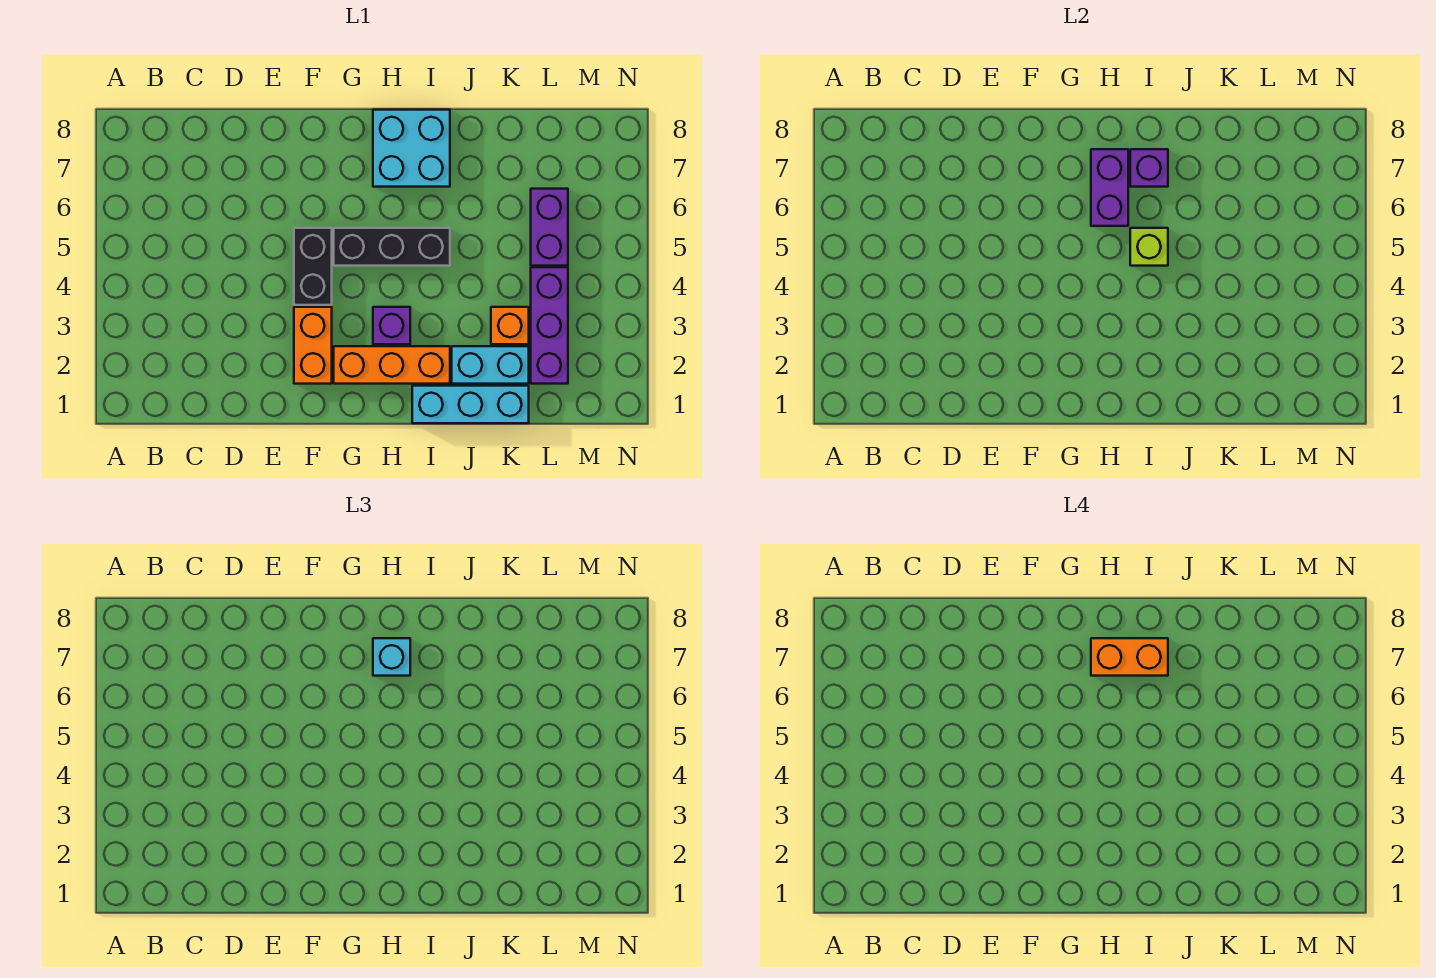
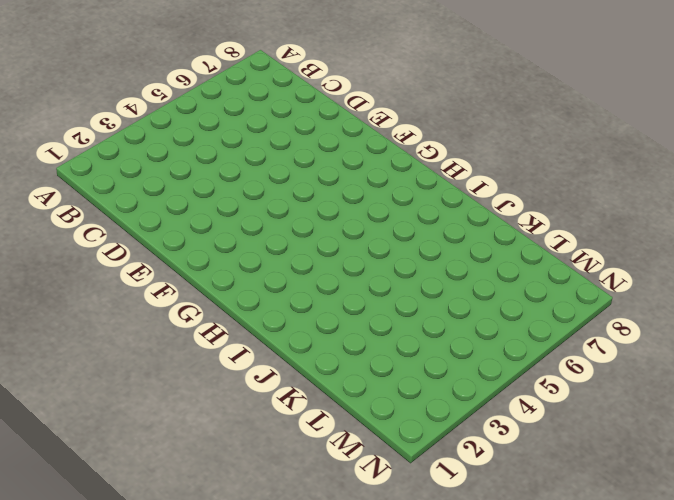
none -> orange brick F2:F3 level 1
none -> black brick F4:F5 level 1
none -> orange brick G2:I2 level 1

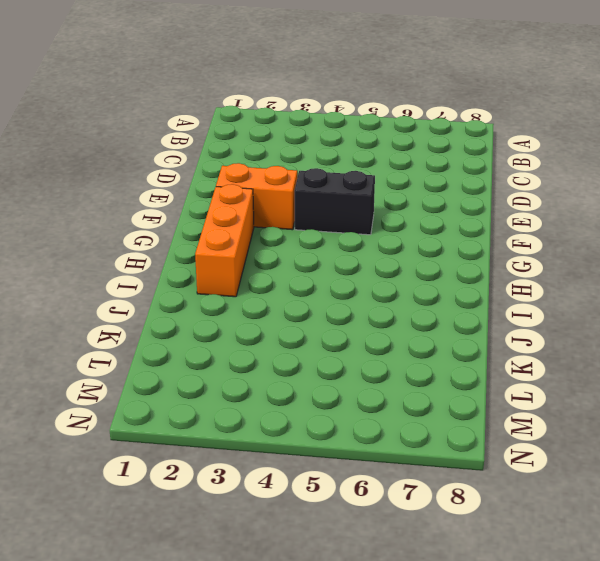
none -> black brick G5:I5 level 1
none -> purple brick H3 level 1
none -> cyan brick H7:I8 level 1

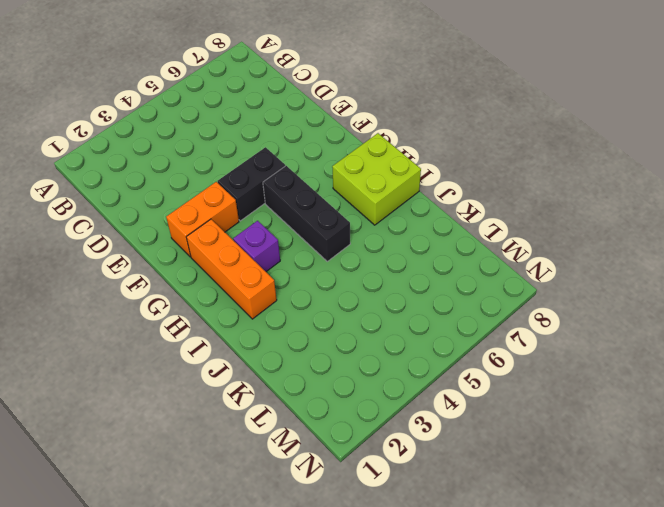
lime brick H7:I8 level 1 -> cyan brick H7:I8 level 1
none -> cyan brick I1:K1 level 1
none -> cyan brick J2:K2 level 1
none -> orange brick K3 level 1

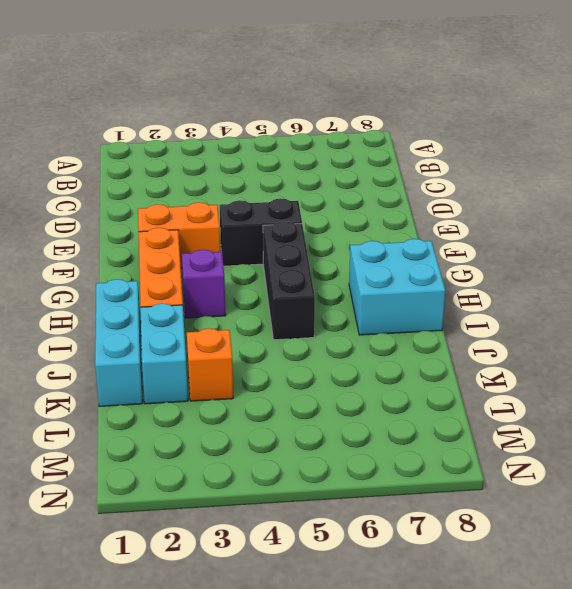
none -> purple brick L2:L4 level 1
none -> purple brick L5:L6 level 1
none -> purple brick H6:H7 level 2

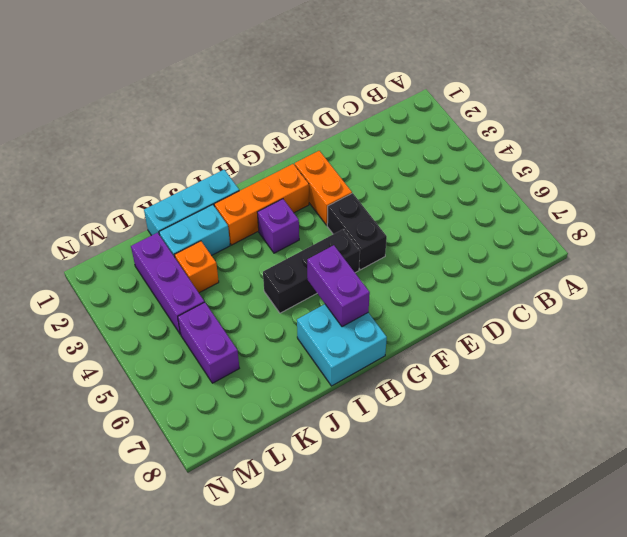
none -> lime brick I5 level 2
none -> purple brick I7 level 2
none -> cyan brick H7 level 3

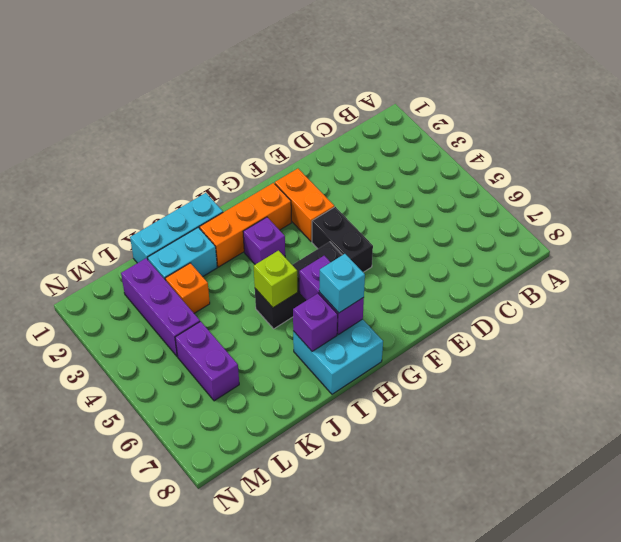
none -> orange brick H7:I7 level 4

